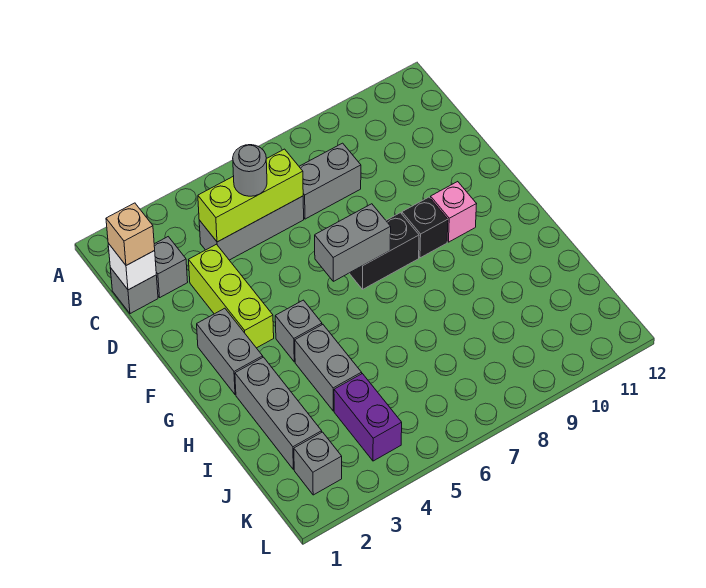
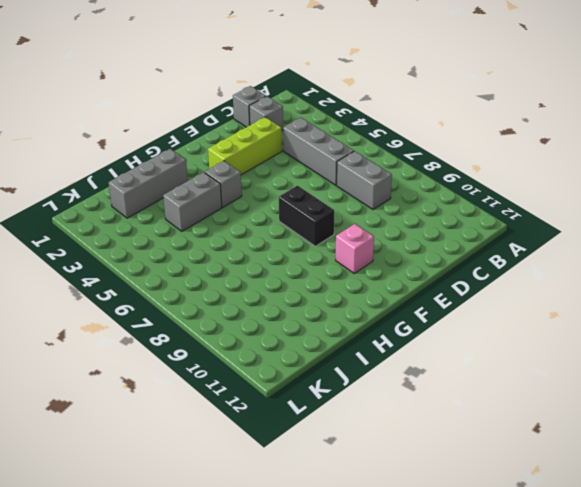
none -> grey brick F2:G2 level 1
none -> black brick F9 level 1
none -> purple brick J4:K4 level 1

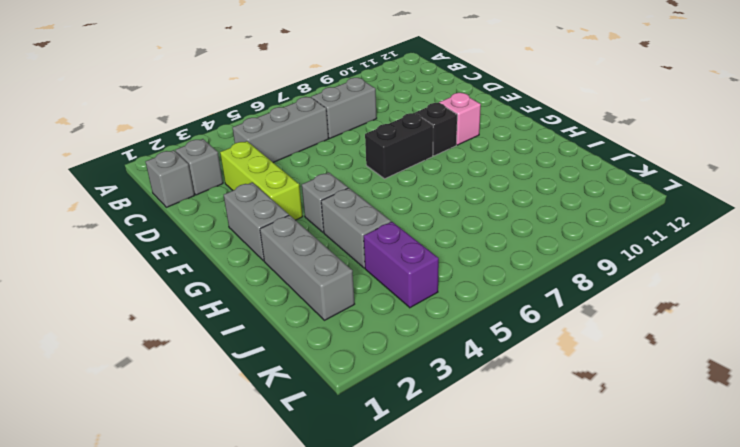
none -> grey brick K2 level 1
none -> white brick C1 level 2
none -> lime brick C4:C6 level 2

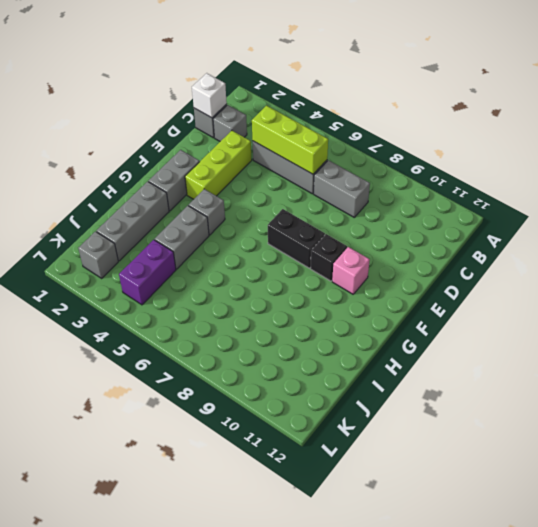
none -> grey brick F6:F7 level 2
none -> tan brick C1 level 3
none -> grey round brick C5 level 3

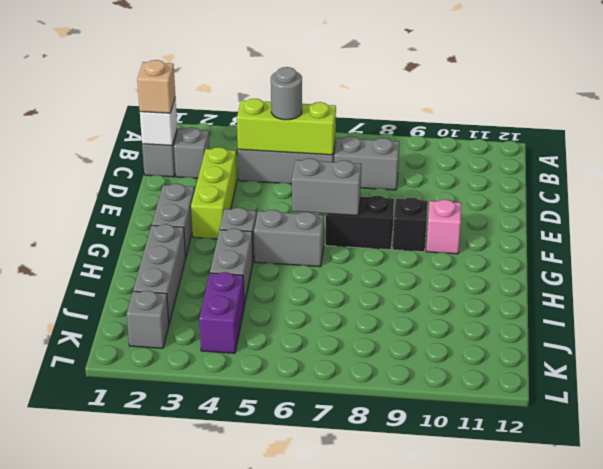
grey brick G5:G6 level 1 -> none

